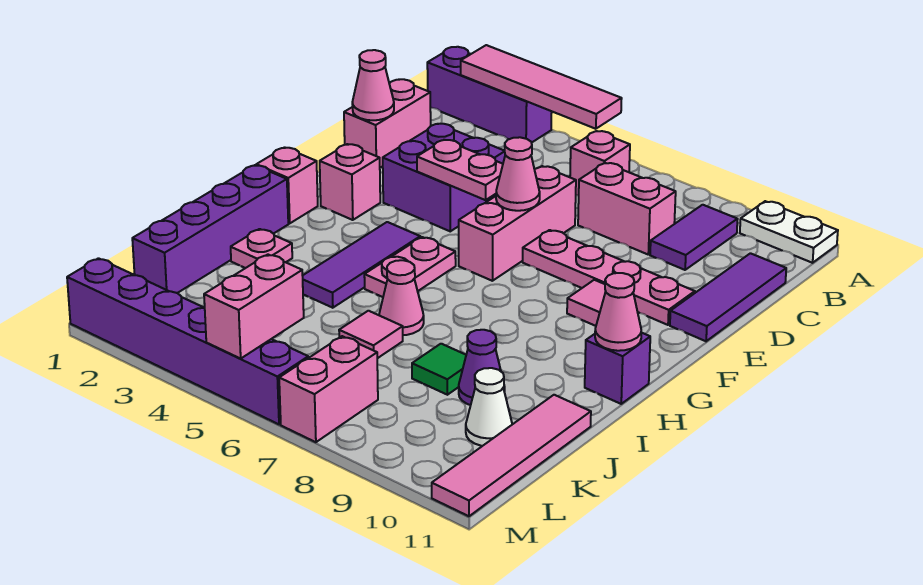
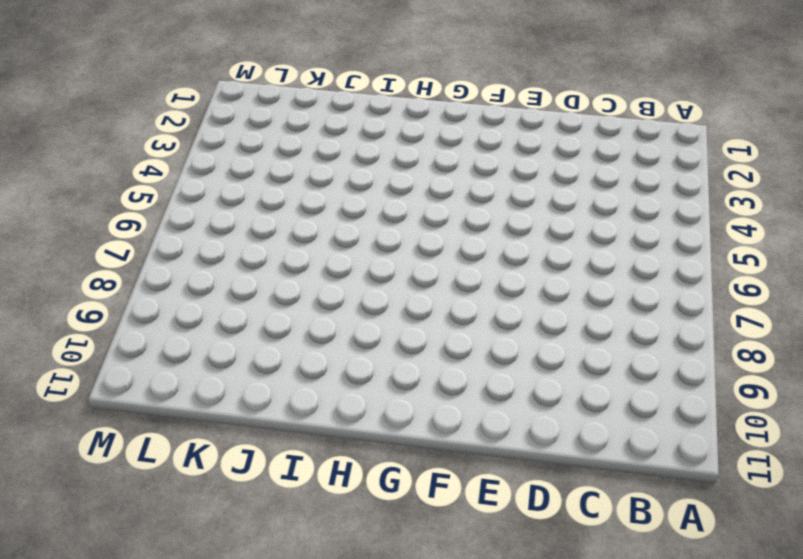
none -> purple brick A1:A3 level 1
none -> white plate A10:A11 level 1
none -> pink brick B6 level 1
none -> purple tile B9:C9 level 1

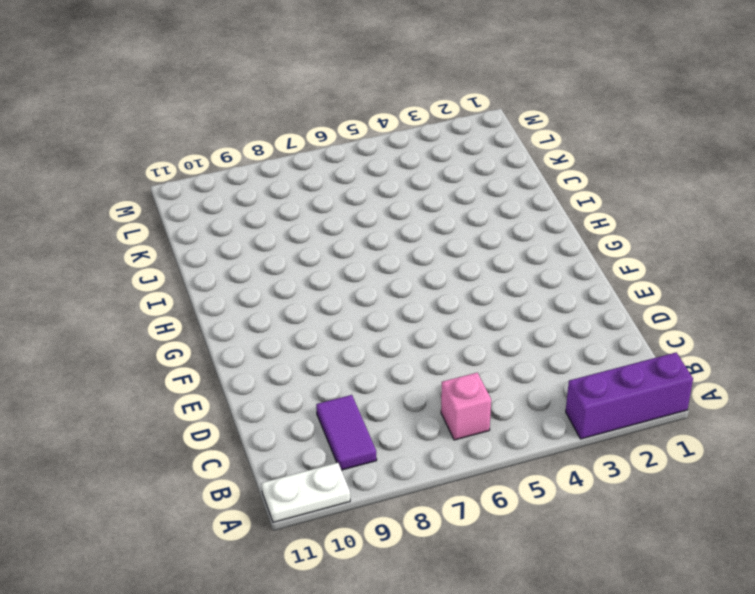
none -> pink brick C1:D1 level 1
none -> pink brick C7:C8 level 1
none -> purple tile C11:E11 level 1
none -> purple brick D3:E4 level 1

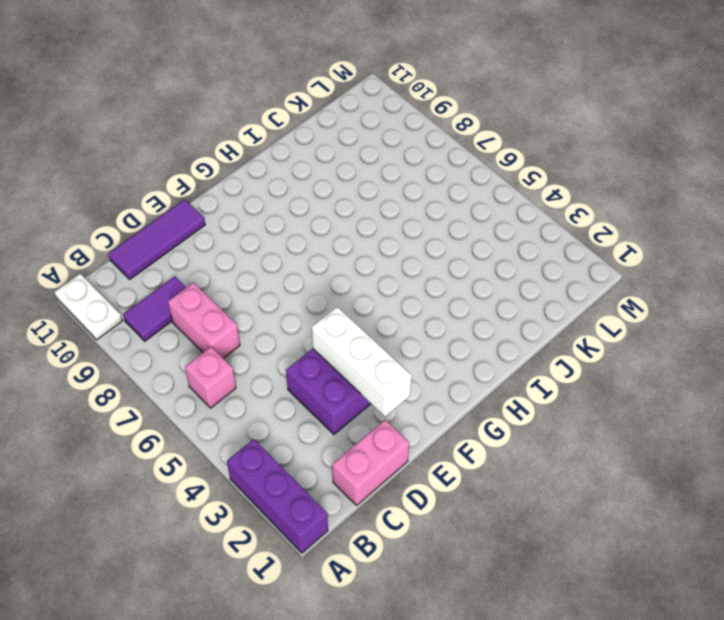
white brick E2:E4 level 2 -> pink plate E4:E5 level 2
none -> pink brick D6:F6 level 1
none -> pink plate E7:E10 level 1
none -> pink brick F2 level 1
none -> pink tile F9 level 1

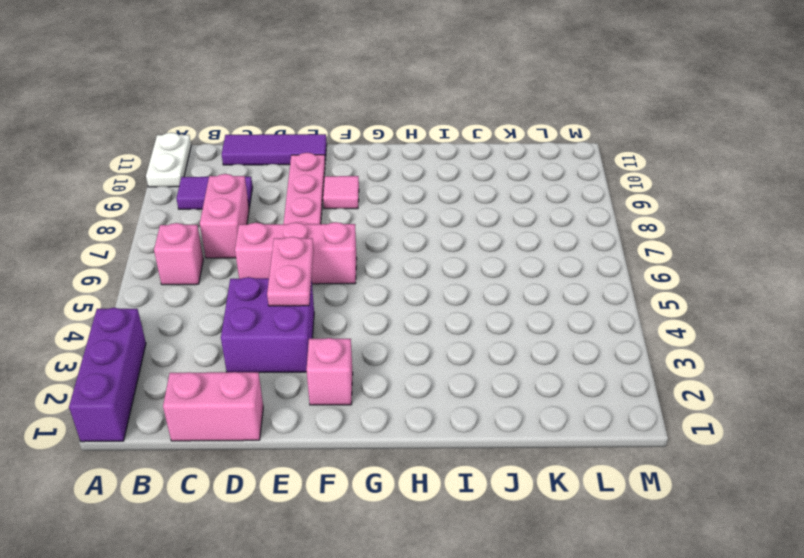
none -> pink brick G1 level 1
none -> purple tile G4:I4 level 1
none -> pink plate G5:H5 level 1
none -> purple brick H1:K1 level 1

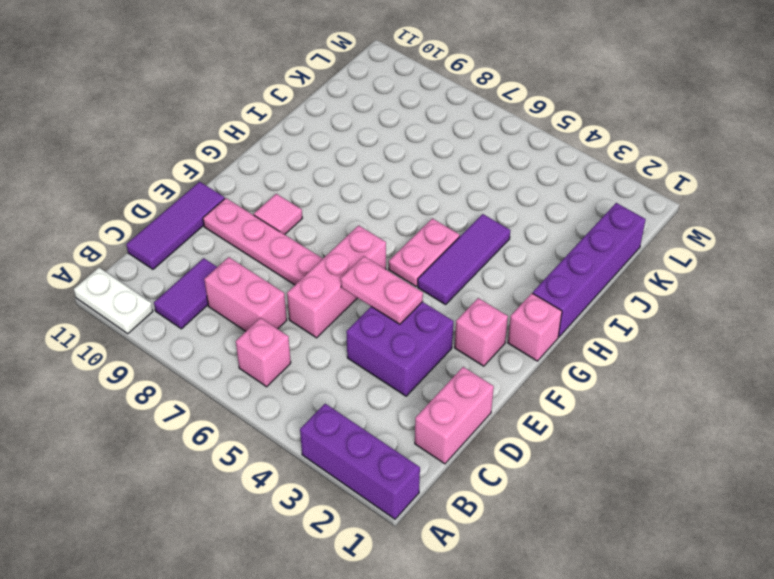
none -> purple brick H11 level 1
none -> pink plate I2 level 1
none -> pink cone I6 level 1
none -> pink tile J6 level 1

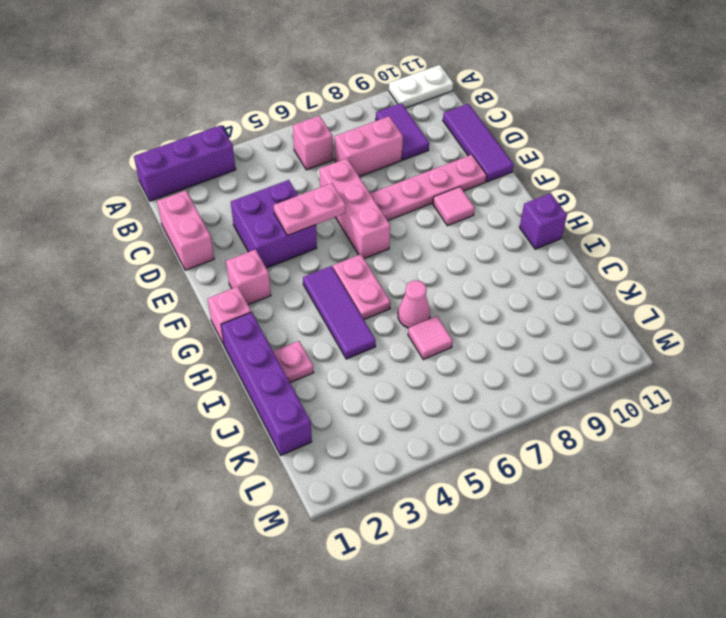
none -> green tile J8 level 1
none -> purple cone J9 level 1
none -> pink tile J11:M11 level 1
none -> white cone K10 level 1

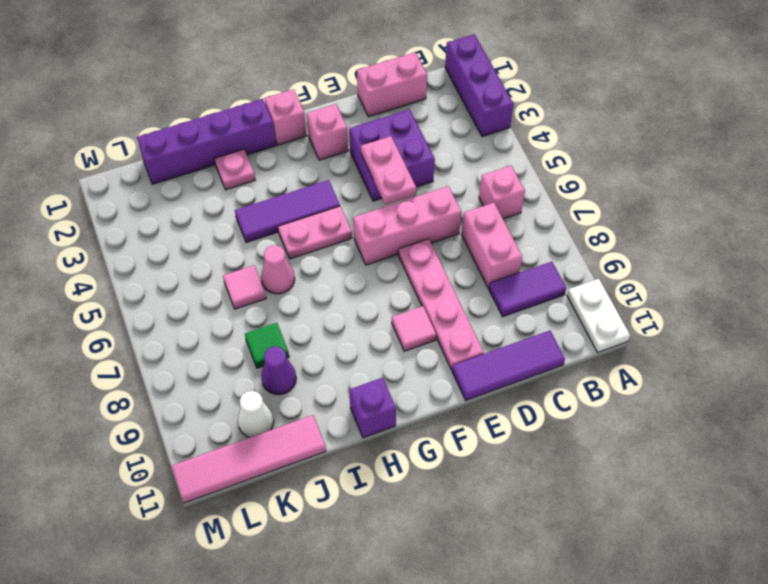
none -> pink brick L7:M7 level 1
none -> purple brick M1:M6 level 1
none -> pink tile A2:A5 level 2
none -> pink cone D1 level 2

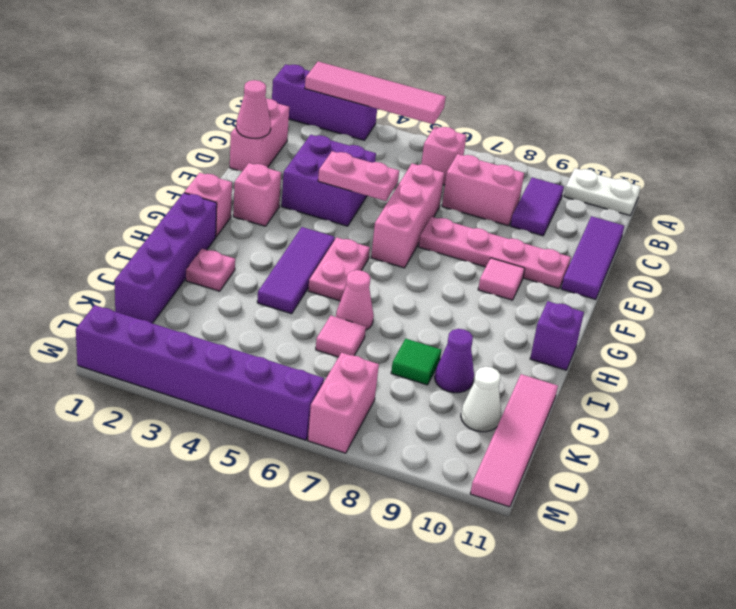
none -> pink cone E6 level 2
none -> pink cone H11 level 2
none -> pink brick L5:M5 level 2

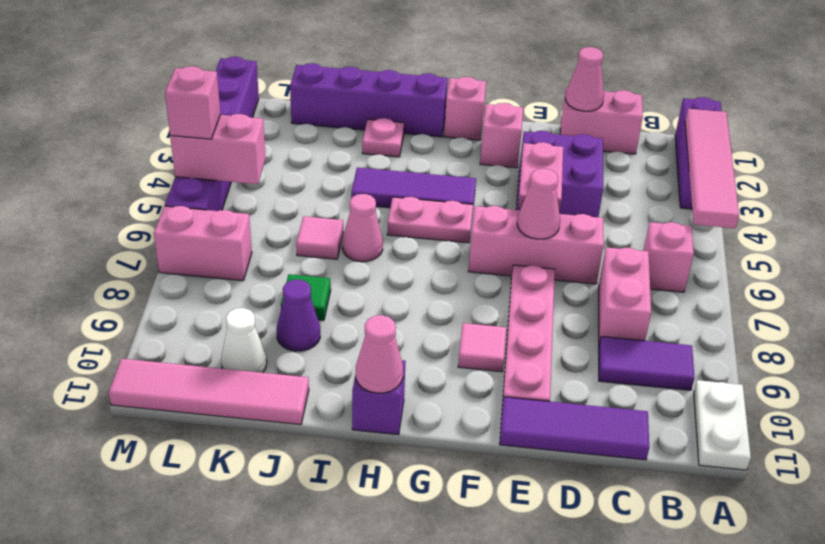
pink brick M5 level 3 -> none

